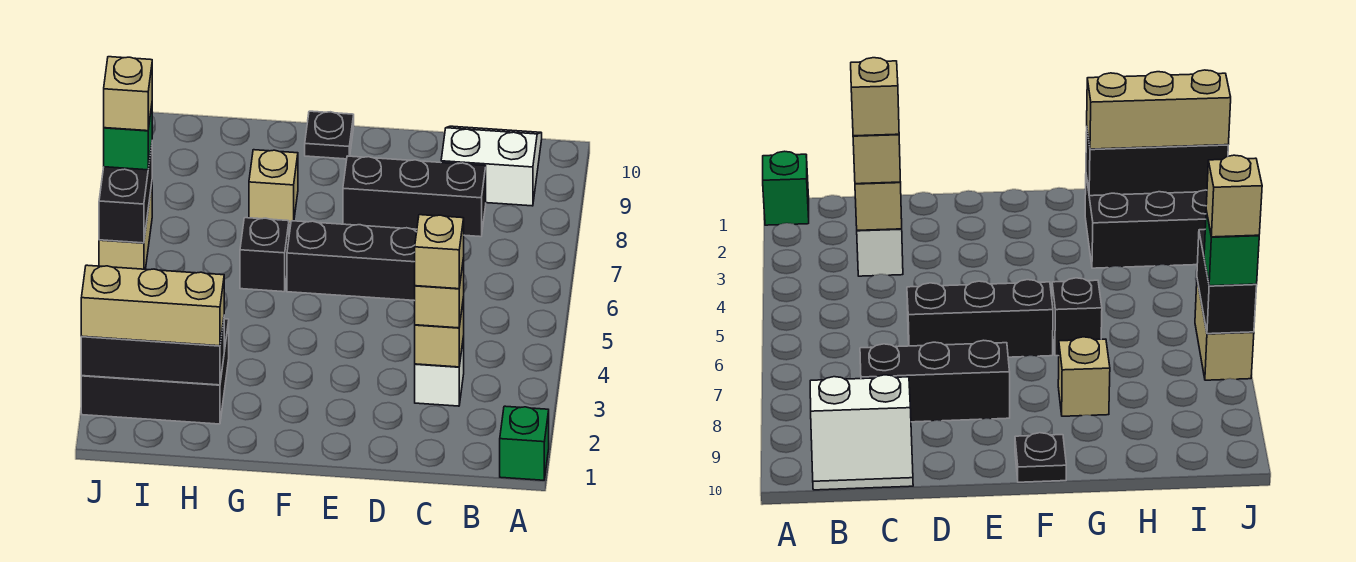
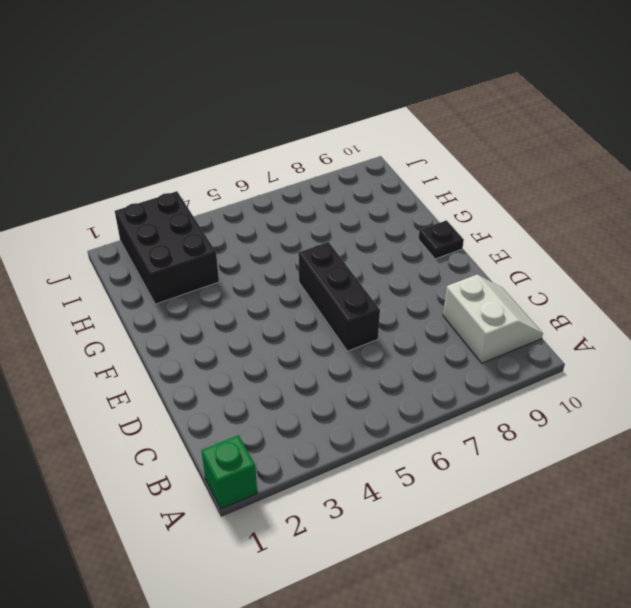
none -> white brick C3 level 1
none -> black brick C8:E8 level 1
none -> black brick G6 level 1

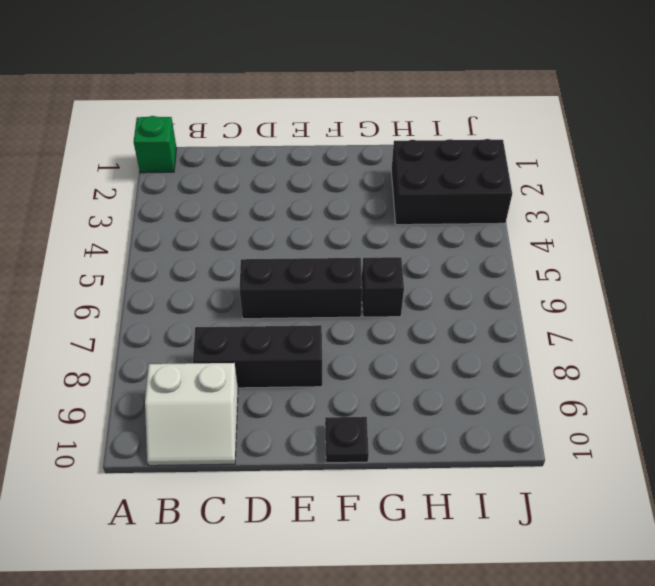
none -> white brick C3 level 1
none -> tan brick G8 level 1
none -> tan brick J6:J7 level 1

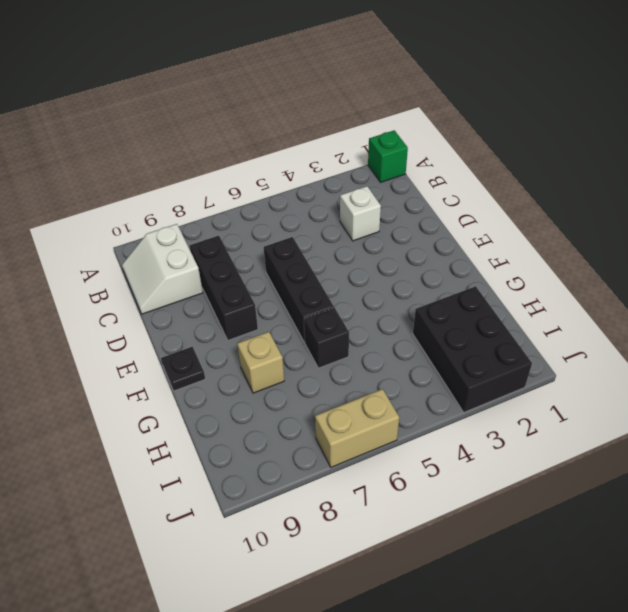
none -> tan brick C3 level 2
none -> black brick H2:J2 level 2
none -> black brick J6:J7 level 2

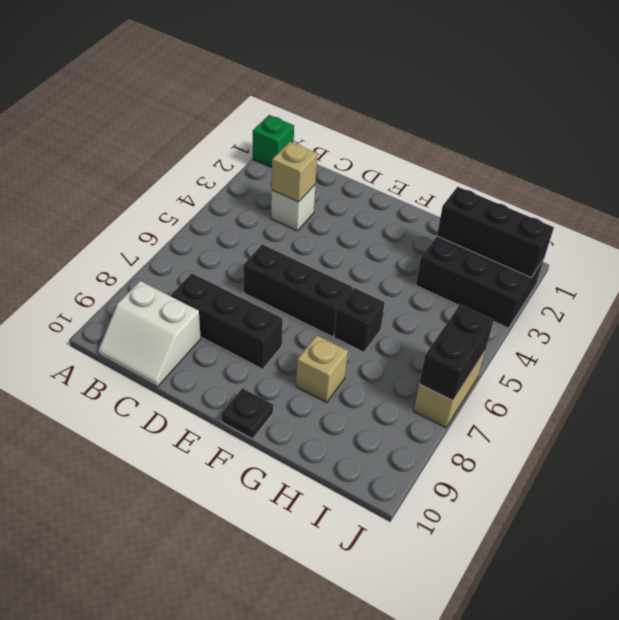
none -> tan brick C3 level 3
none -> tan brick H2:J2 level 3
none -> green brick J7 level 3

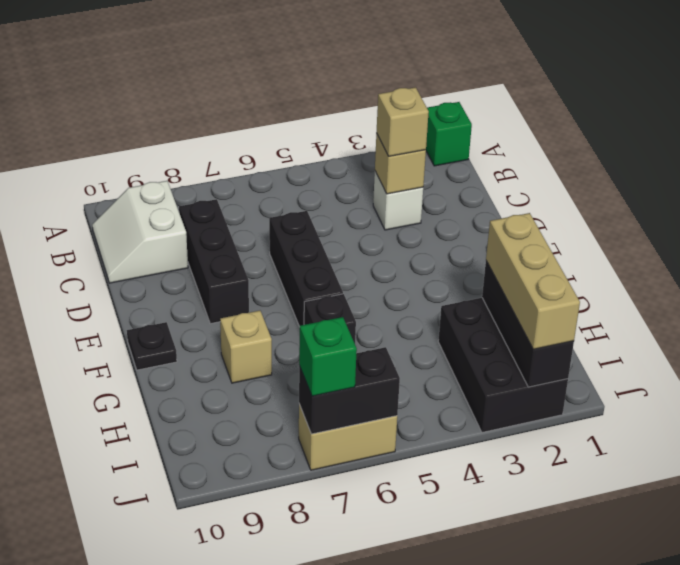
none -> tan brick C3 level 4
none -> tan brick J7 level 4

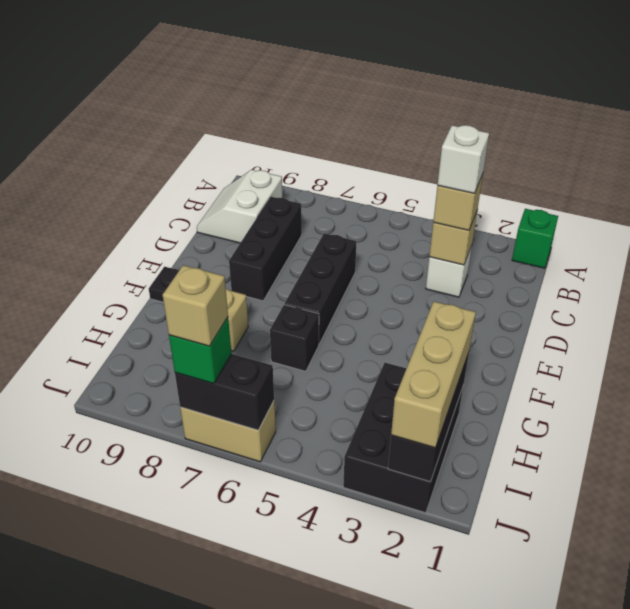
white brick C3 level 4 -> tan brick C3 level 4

